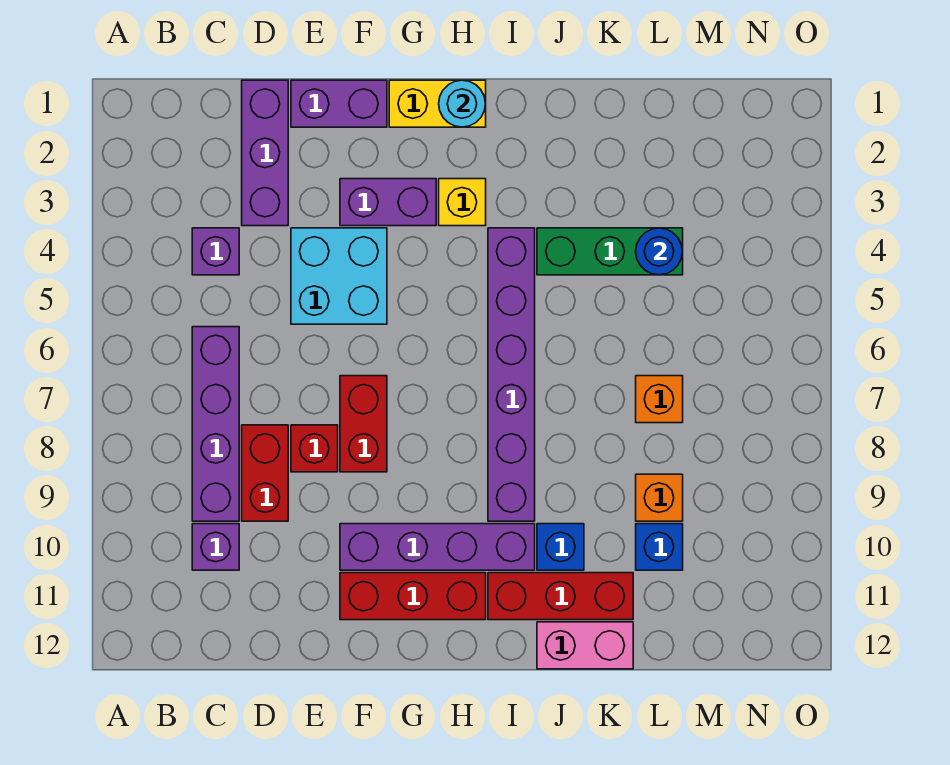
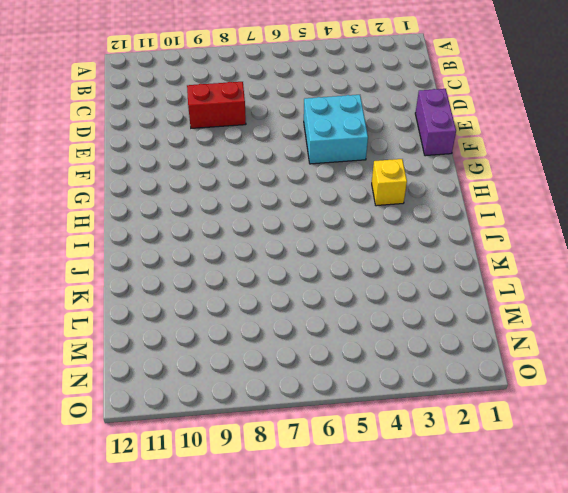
none -> purple brick C4 level 1
none -> purple brick C6:C9 level 1
none -> purple brick C10 level 1

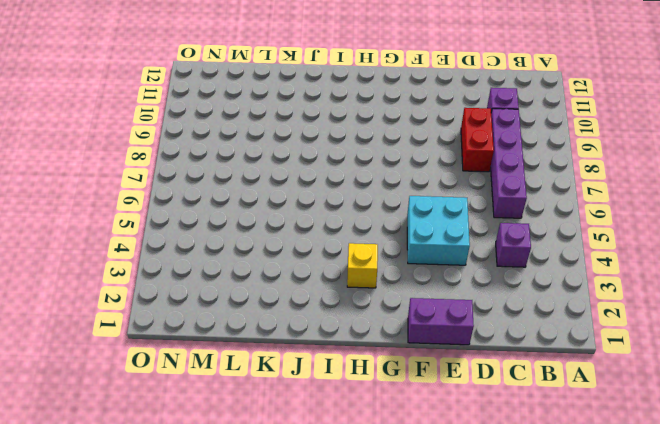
none -> purple brick D1:D3 level 1
none -> red brick E8 level 1
none -> purple brick F3:G3 level 1

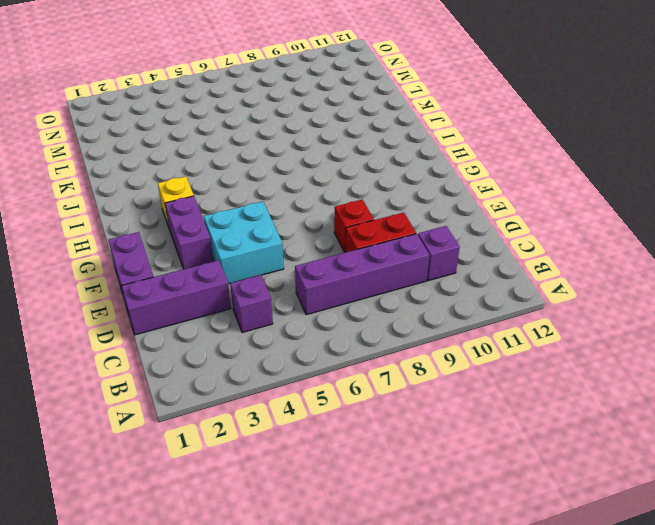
none -> red brick F7:F8 level 1
none -> purple brick F10:I10 level 1
none -> red brick F11:H11 level 1

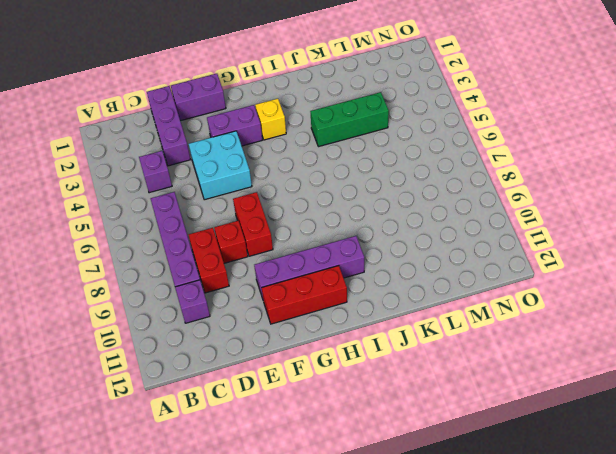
none -> yellow brick G1:H1 level 1
none -> purple brick I4:I9 level 1
none -> red brick I11:K11 level 1

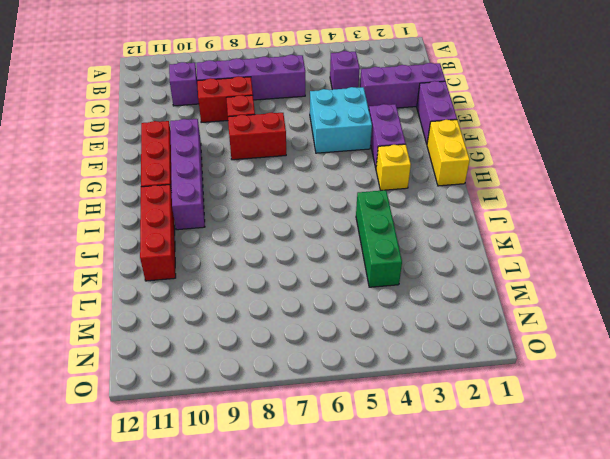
none -> purple brick I4:I9 level 1
none -> blue brick J10 level 1
none -> pink brick J12:K12 level 1

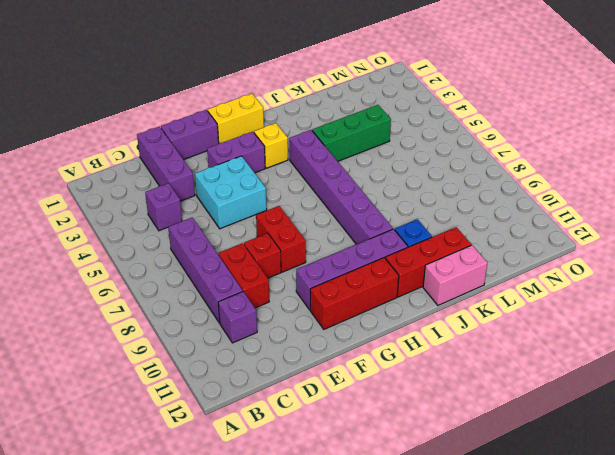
none -> orange brick L7 level 1
none -> orange brick L9 level 1
none -> blue brick L10 level 1

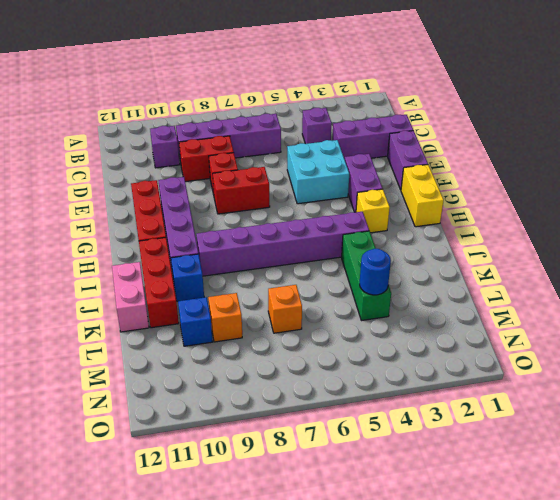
none -> cyan round brick H1 level 2

